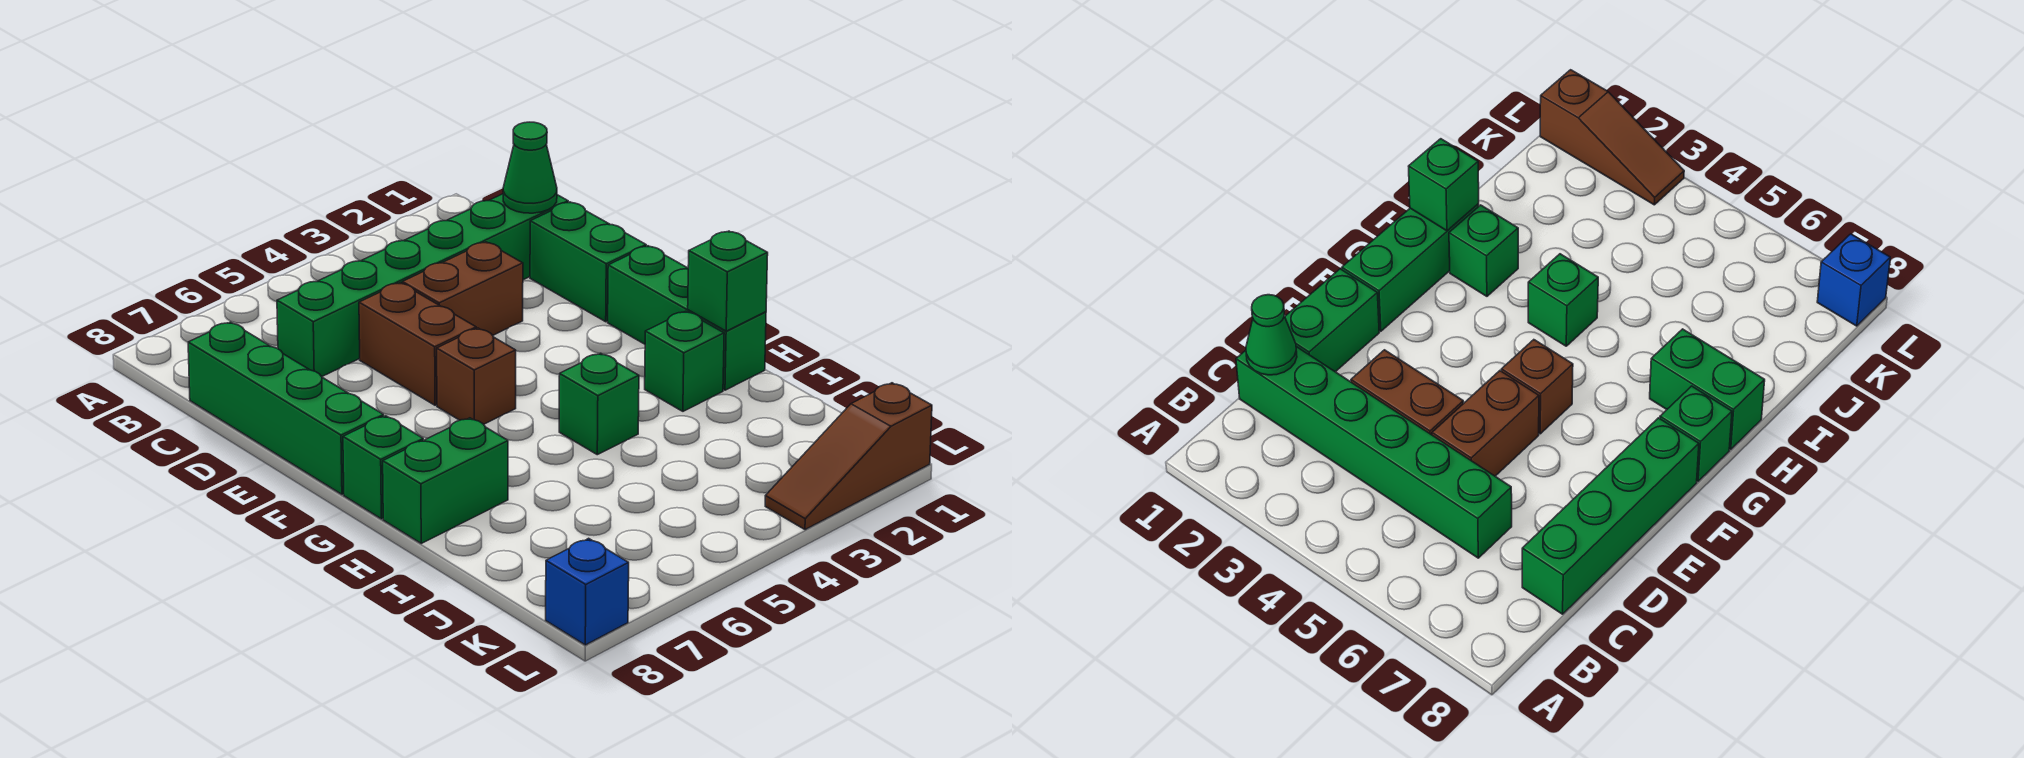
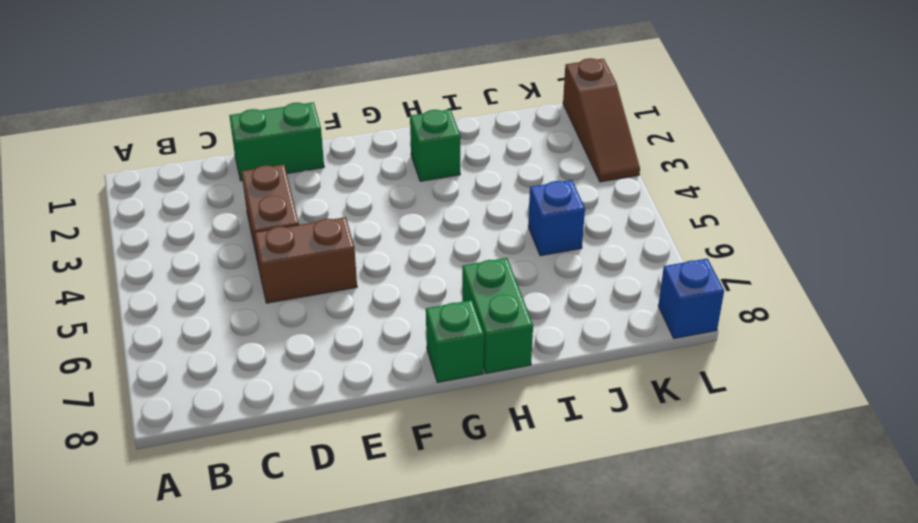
blue brick J5 level 1 -> none
none -> green brick C1:C6 level 1
none -> green brick C8:F8 level 1
none -> green brick F1:H1 level 1

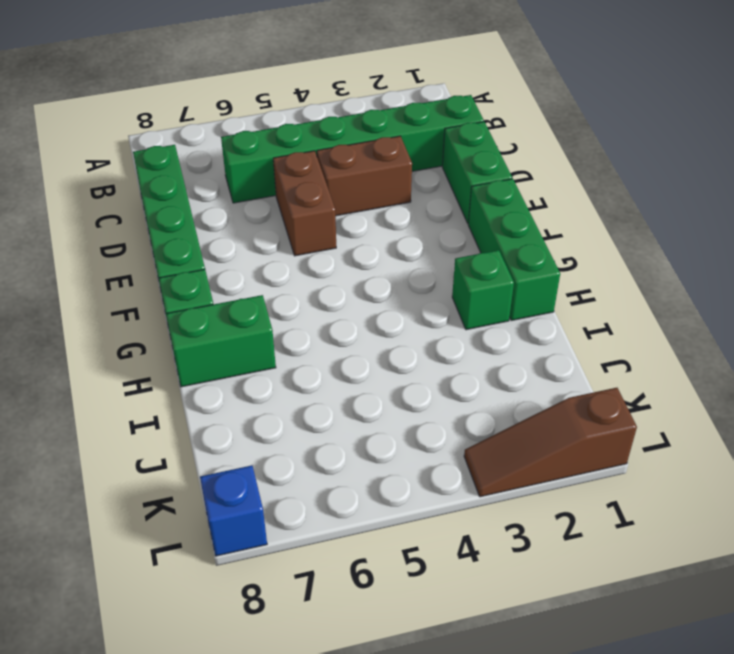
none -> brown brick F5 level 1
none -> green brick H4 level 1
none -> green cone C1 level 2

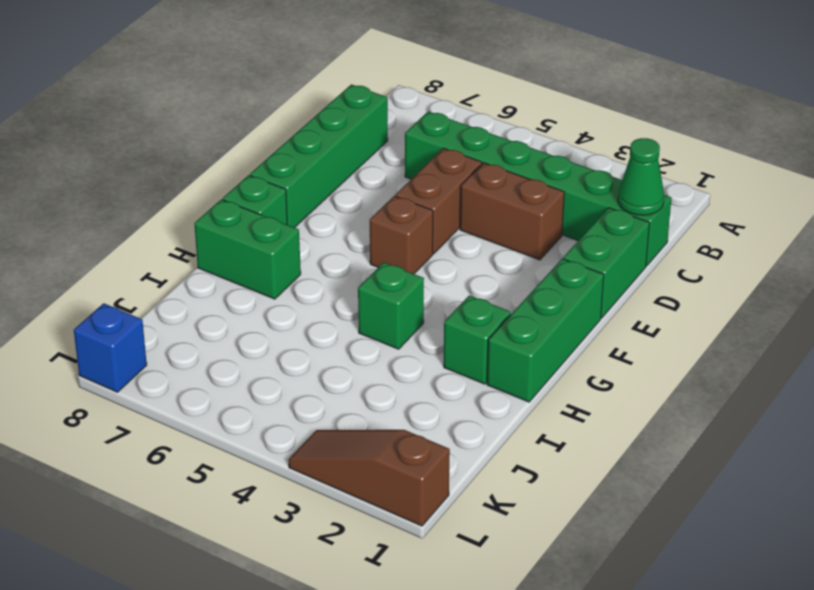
none -> green brick H1 level 2

